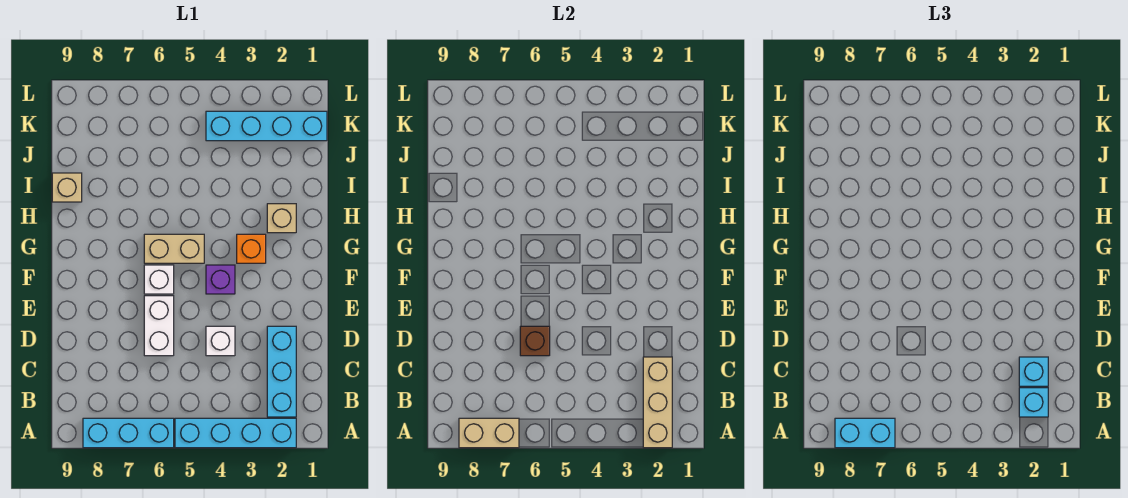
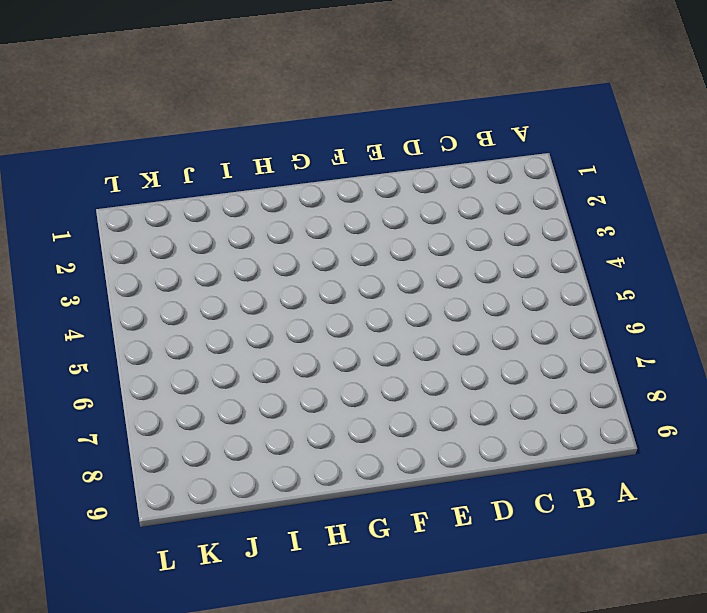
none -> cyan brick A2:A5 level 1
none -> cyan brick A6:A8 level 1
none -> cyan brick B2:D2 level 1

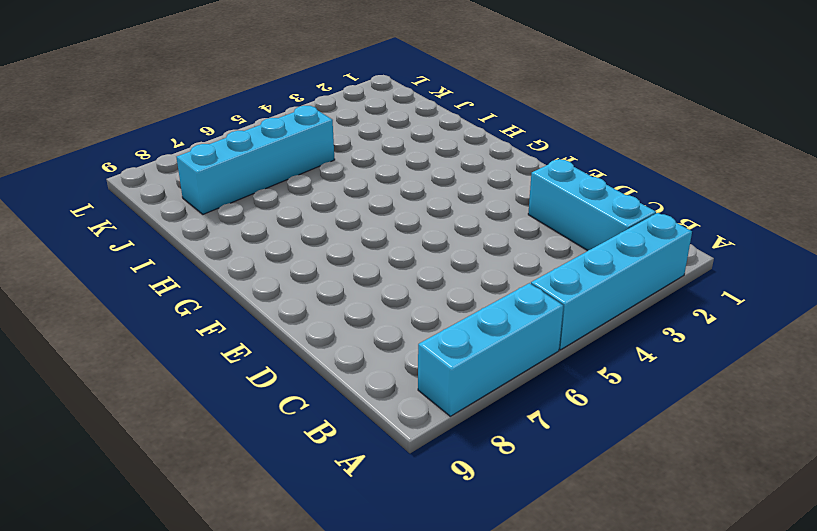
cyan brick J5:J8 level 1 -> cyan brick K1:K4 level 1
none -> white brick D4 level 1
none -> white brick D6:E6 level 1
none -> purple brick F4 level 1

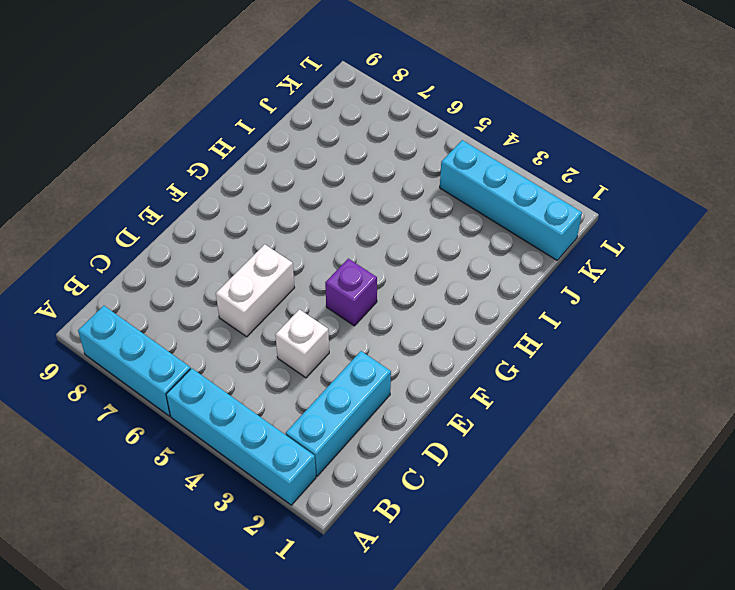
none -> white brick F6 level 1
none -> orange brick G3 level 1
none -> tan brick G5:G6 level 1

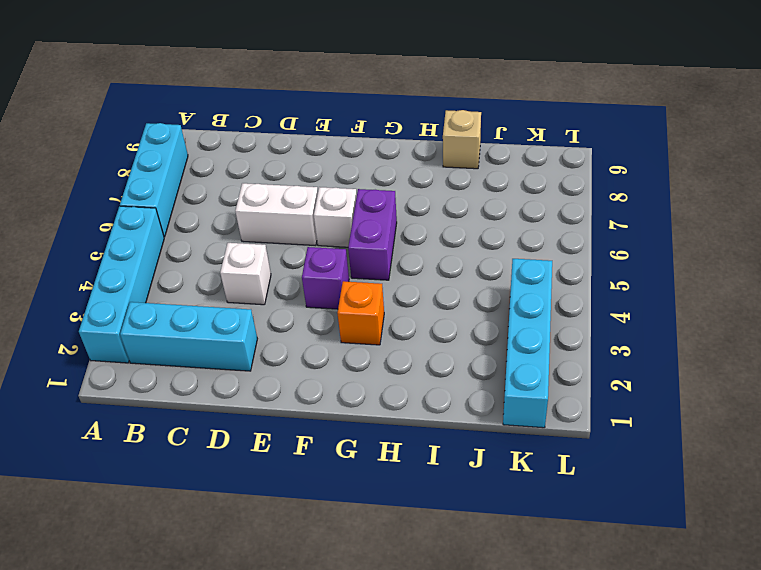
purple brick G5:G6 level 1 -> tan brick G5:G6 level 1
none -> tan brick H2 level 1
none -> tan brick A2:C2 level 2
none -> tan brick A7:A8 level 2

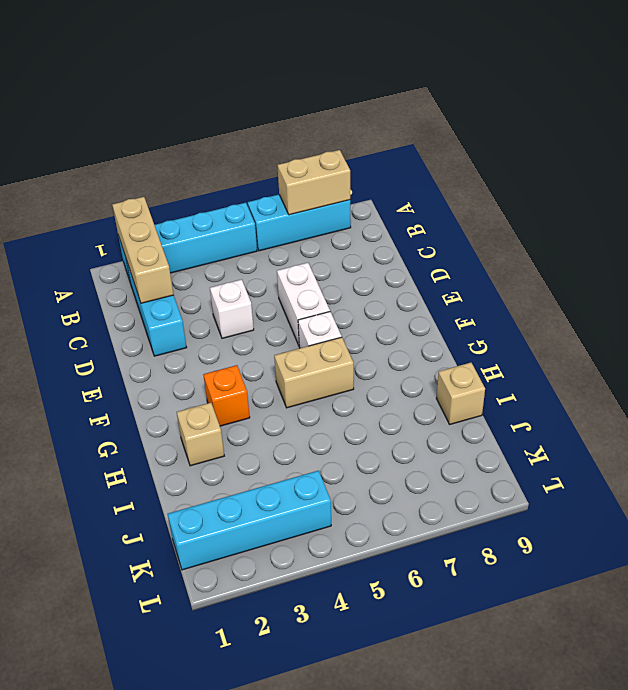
none -> purple brick F4 level 1
none -> brown brick D6 level 2
none -> cyan brick A7:A8 level 3

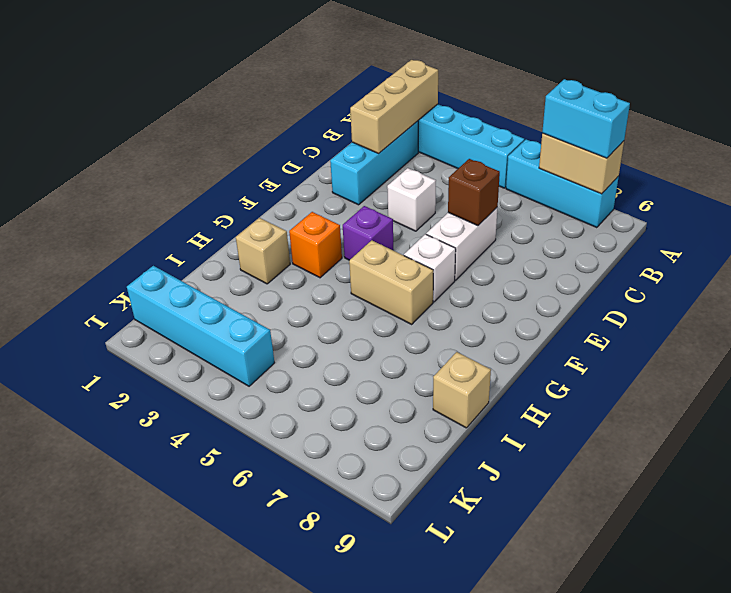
none -> cyan brick B2 level 3
none -> cyan brick C2 level 3

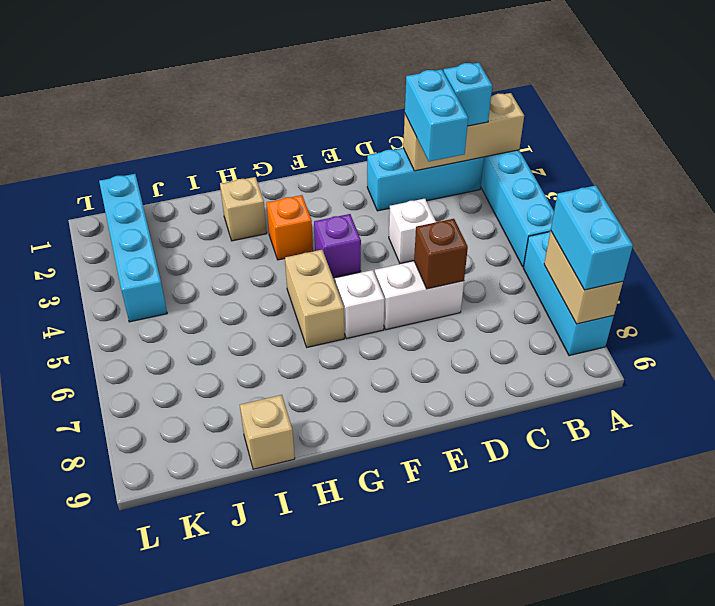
cyan brick C2:C3 level 3 -> cyan brick C2 level 3

